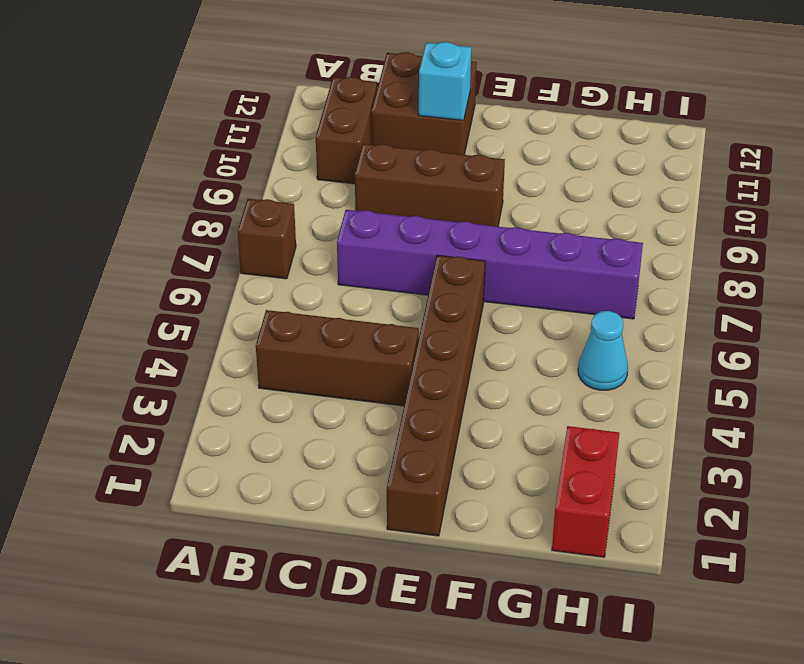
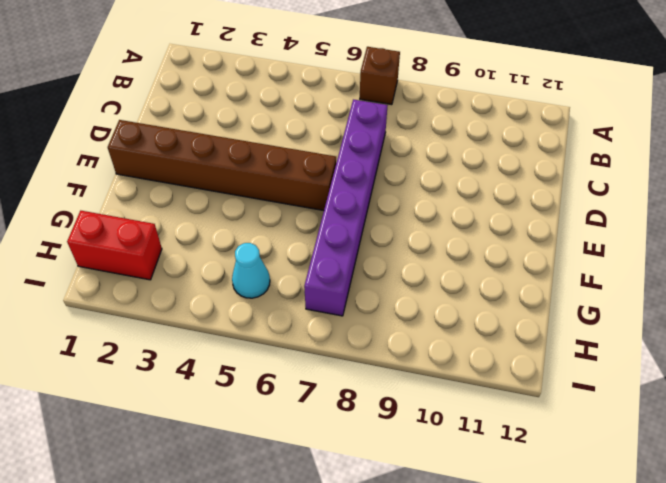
none -> brown brick B4:D4 level 1
none -> brown brick B10:B11 level 1

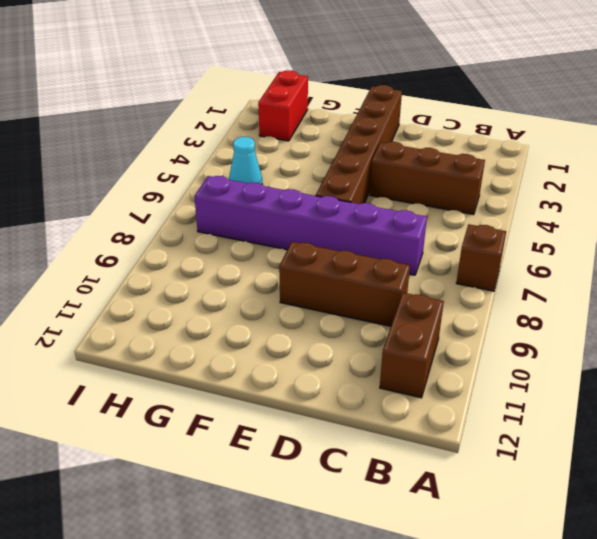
none -> brown brick C11:D12 level 1
none -> cyan brick D11 level 2

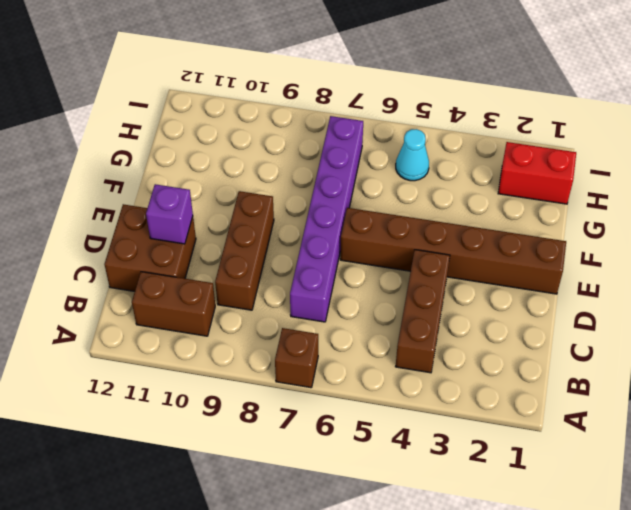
purple brick D11 level 2 -> cyan brick D11 level 2

